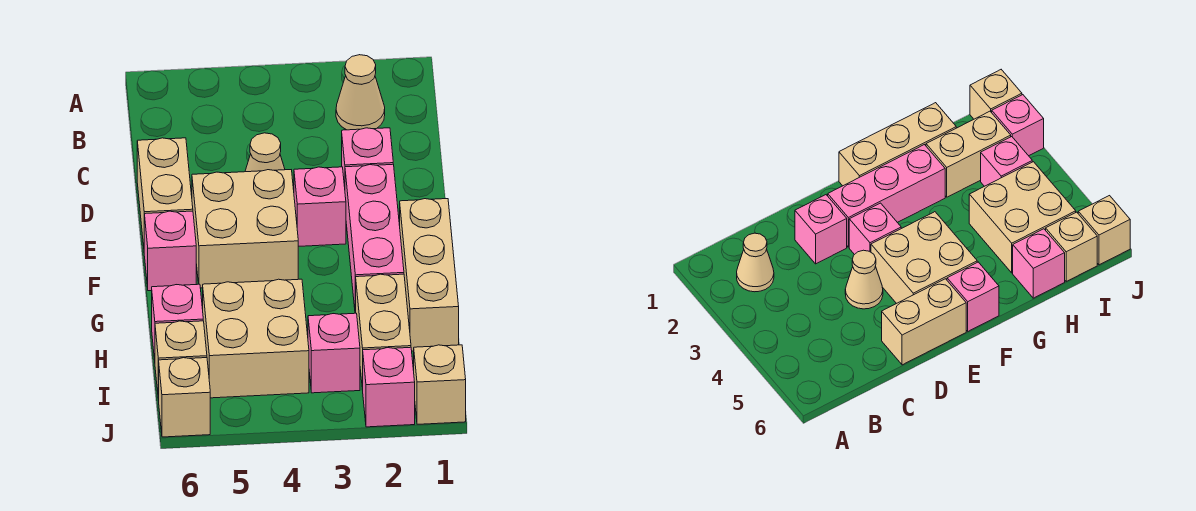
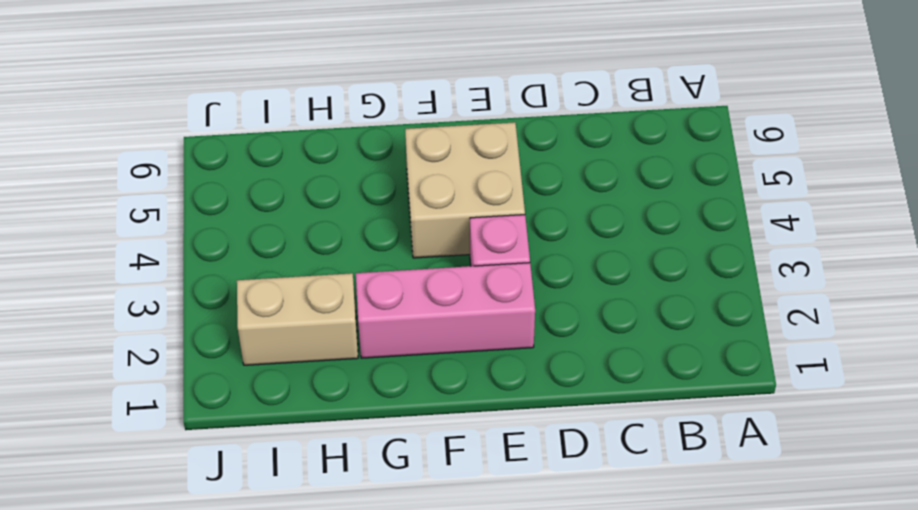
none -> tan cone B2 level 1
none -> pink brick D2 level 1
none -> tan cone D4 level 1

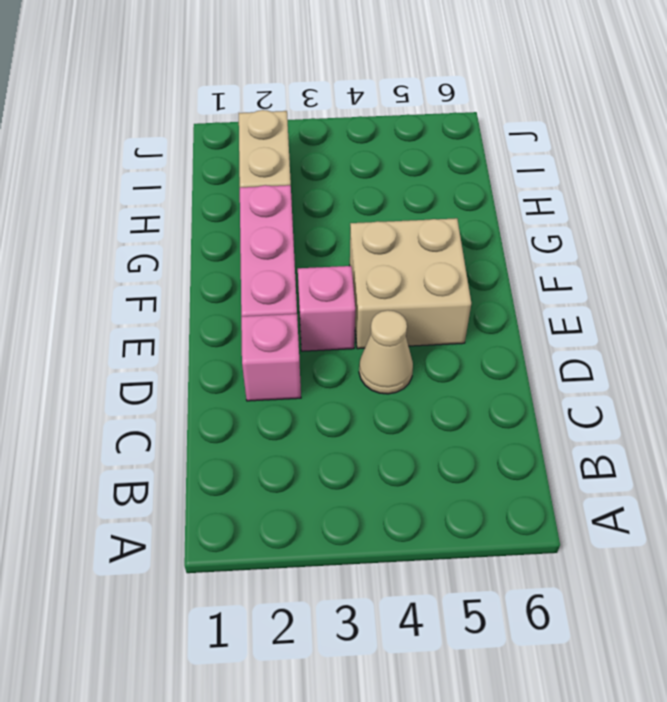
none -> tan cone B2 level 1
none -> tan brick D6:E6 level 1
none -> tan brick F1:H1 level 1

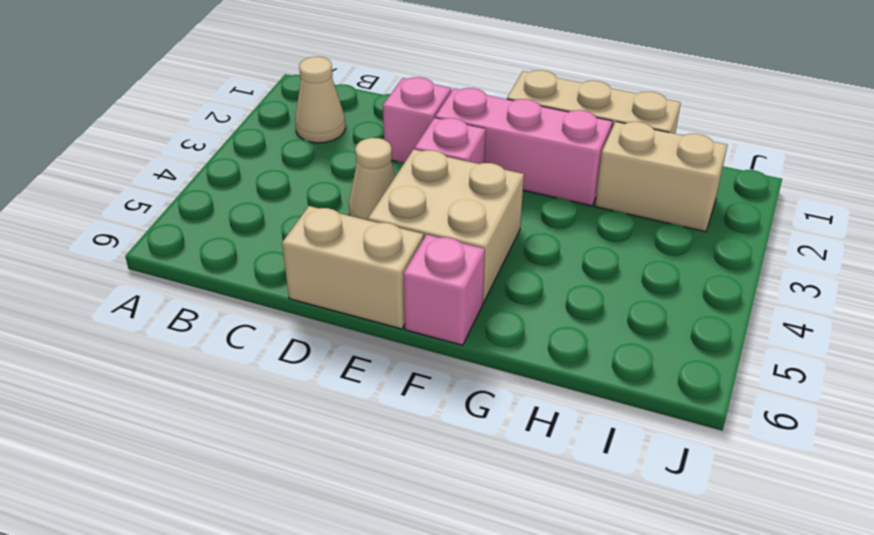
none -> tan brick H4:I5 level 1
none -> pink brick H6 level 1
none -> pink brick I3 level 1

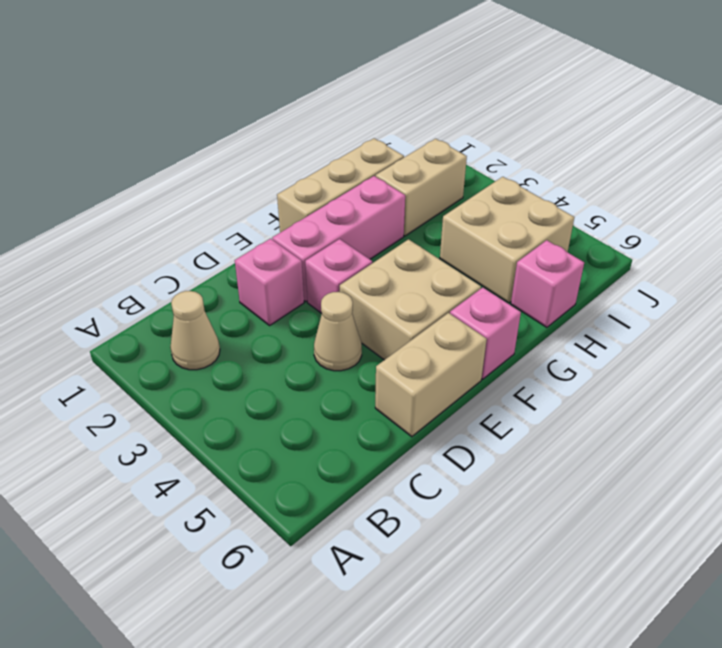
none -> pink brick I3 level 1
none -> tan brick I6 level 1
none -> tan brick J1 level 1

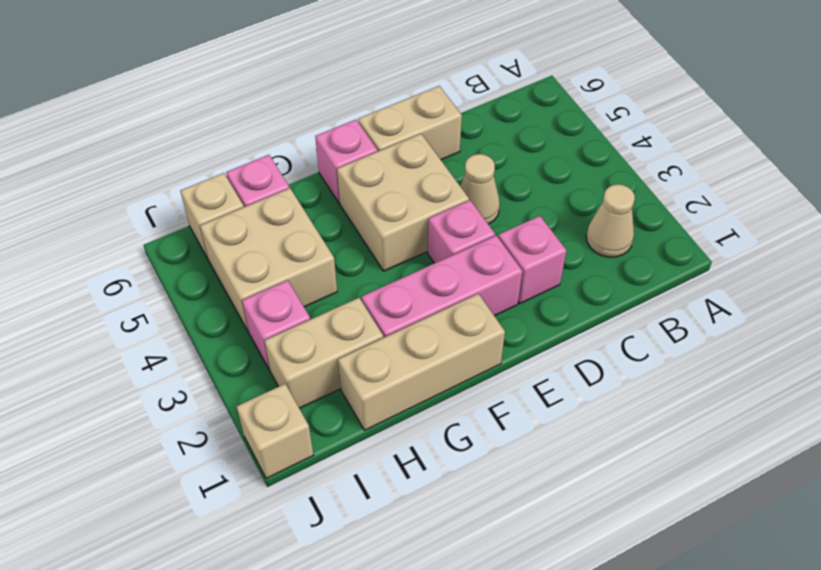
none -> pink brick J2 level 1
none -> tan brick J6 level 1

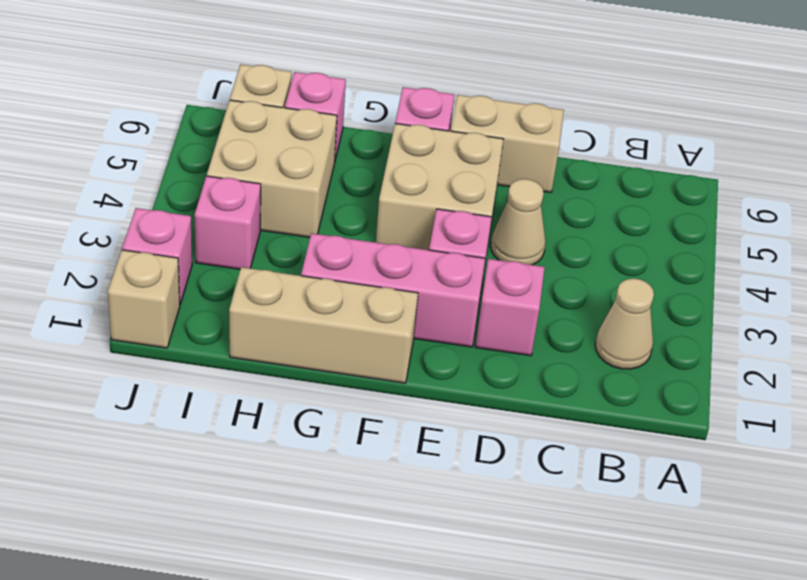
none -> tan brick H2:I2 level 1
none -> tan brick J6 level 1

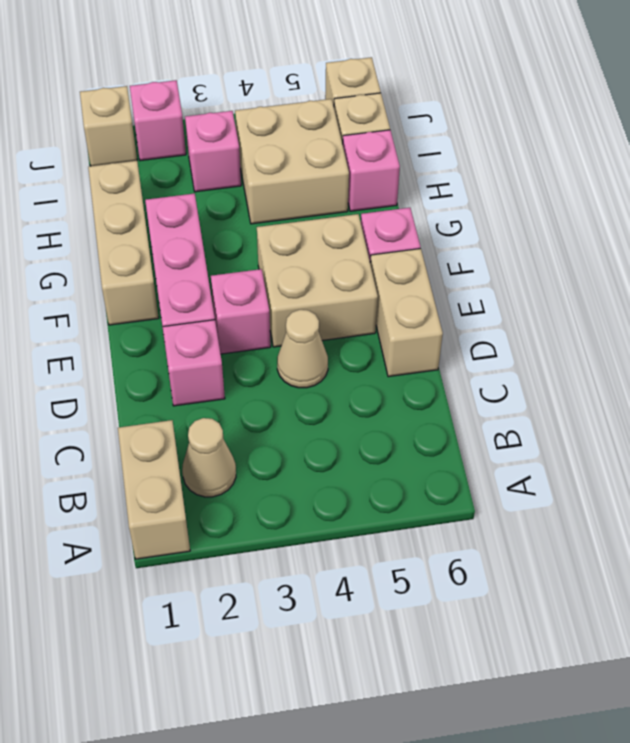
tan brick A1:B1 level 1 -> tan brick H2:I2 level 1

